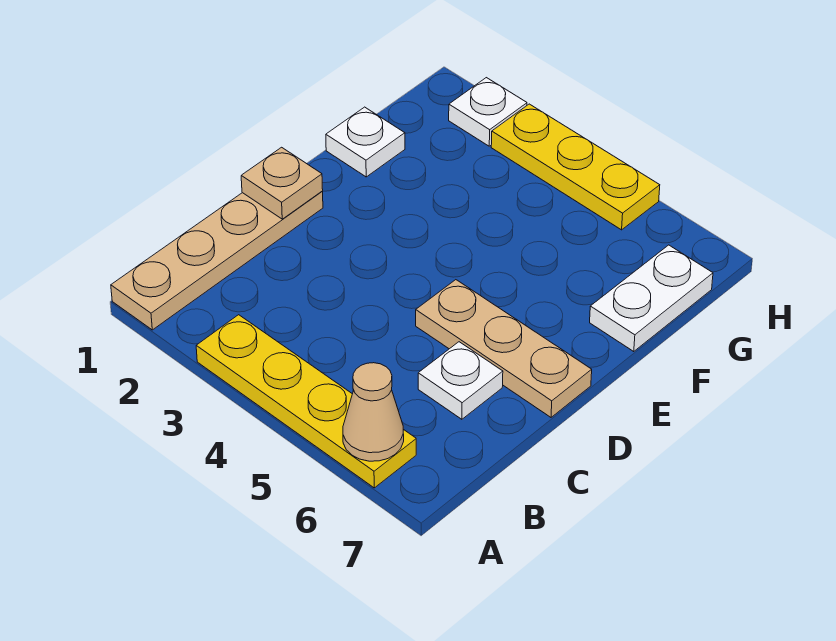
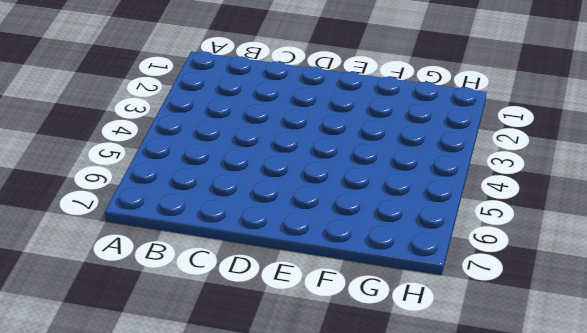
none -> tan plate A1:D1 level 1
none -> yellow plate A3:A6 level 1

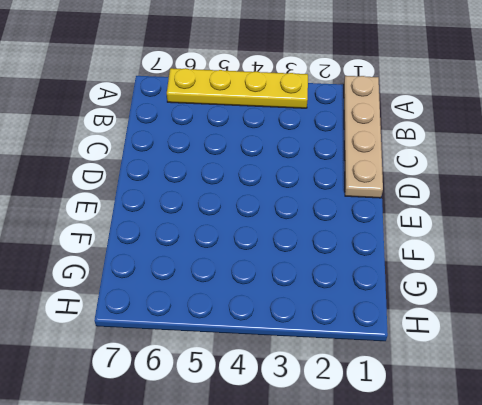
none -> white plate C6 level 1
none -> tan plate D5:D7 level 1

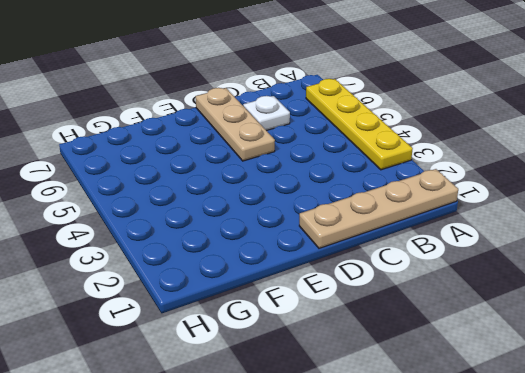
none -> white plate F1 level 1
none -> white plate F7:G7 level 1

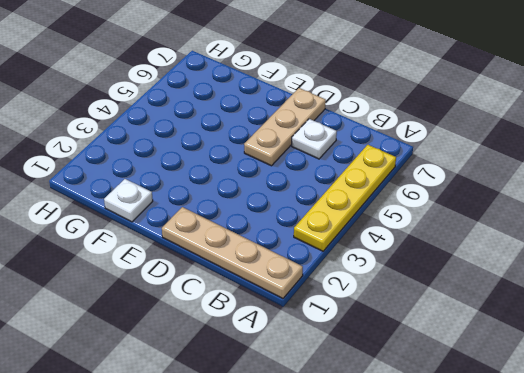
none -> white plate F7:G7 level 1
none -> white plate H2 level 1

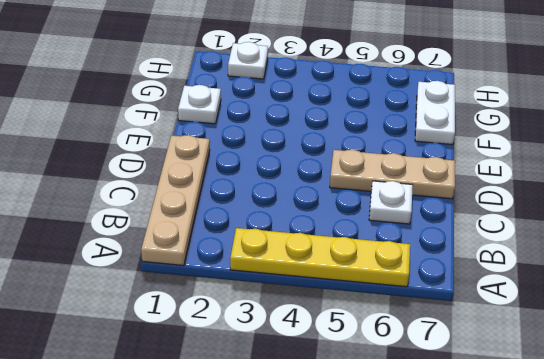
none -> yellow plate H3:H5 level 1
none -> tan cone A6 level 2

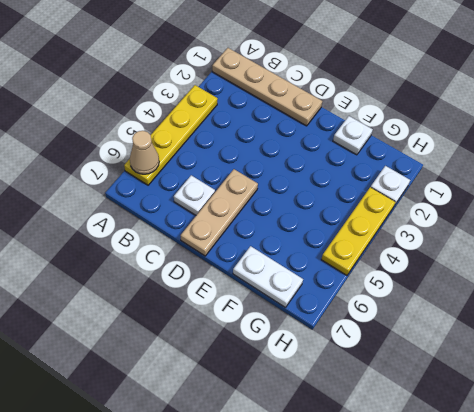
none -> tan plate D1 level 2

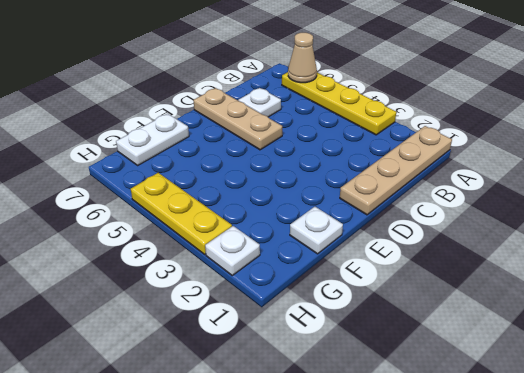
none -> tan plate D1 level 2

